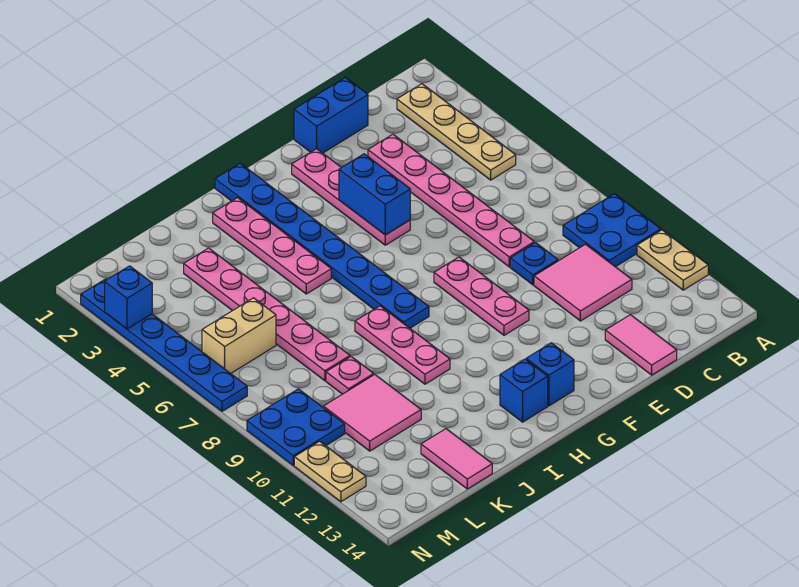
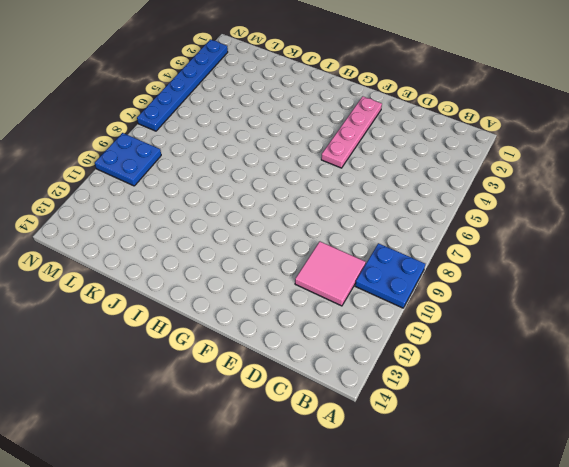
none -> tan plate A11:A12 level 1
none -> tan plate B2:B5 level 1
none -> blue brick D1:E1 level 1

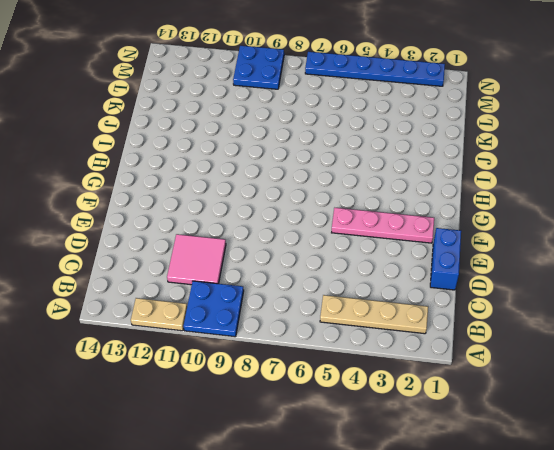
none -> pink plate D3:D8 level 1
none -> blue plate D9 level 1
none -> pink tile D13:D14 level 1

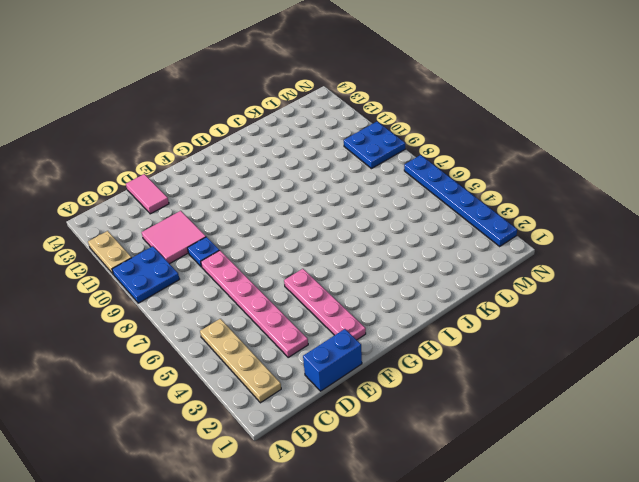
none -> pink plate F8:F10 level 1
none -> blue brick G13 level 1
none -> blue plate H1:H8 level 1

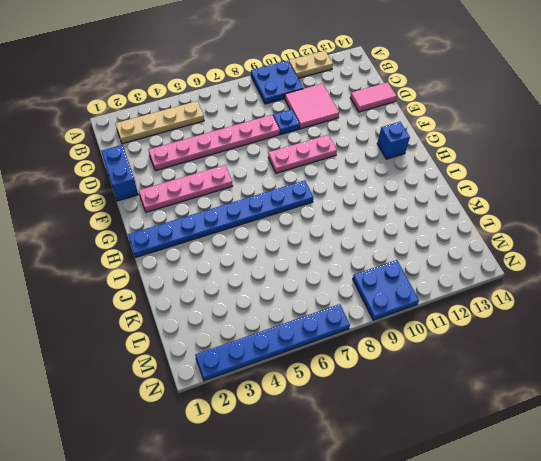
none -> blue brick H13 level 1
none -> pink plate I2:I5 level 1
none -> pink plate I8:I10 level 1

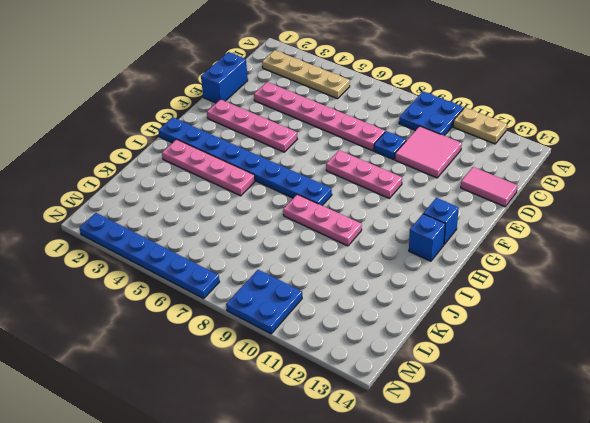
none -> pink plate K3:K8 level 1
none -> pink plate K9 level 1
none -> pink tile K10:L11 level 1

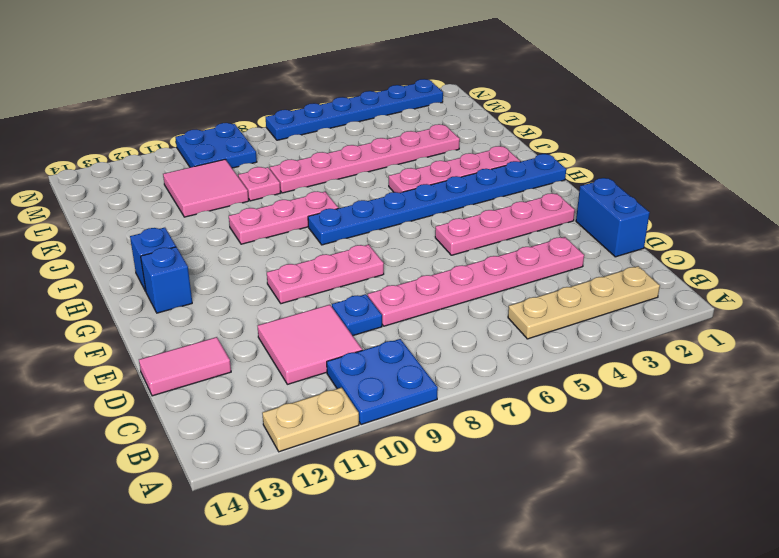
none -> pink tile K13:K14 level 1
none -> tan brick L6:M6 level 1
none -> tan plate N11:N12 level 1

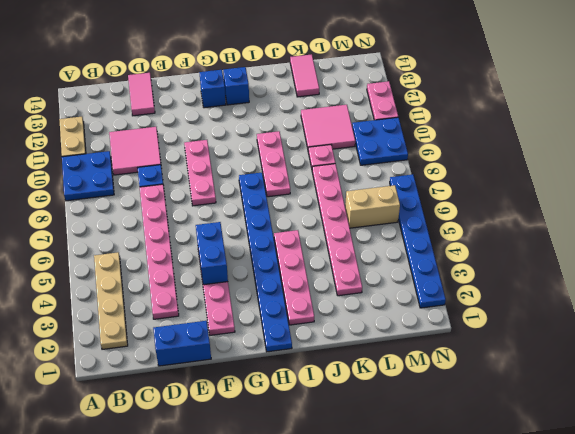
pink plate N11:N12 level 1 -> tan plate N11:N12 level 1
none -> blue brick N3 level 2

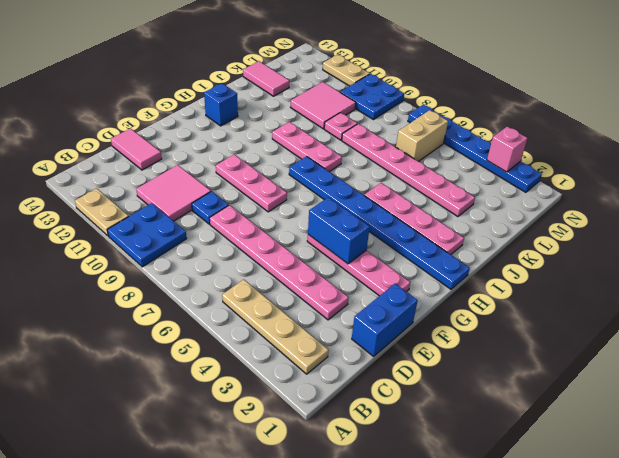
pink brick N3 level 2 -> blue brick N3 level 2
none -> blue brick G13 level 1

